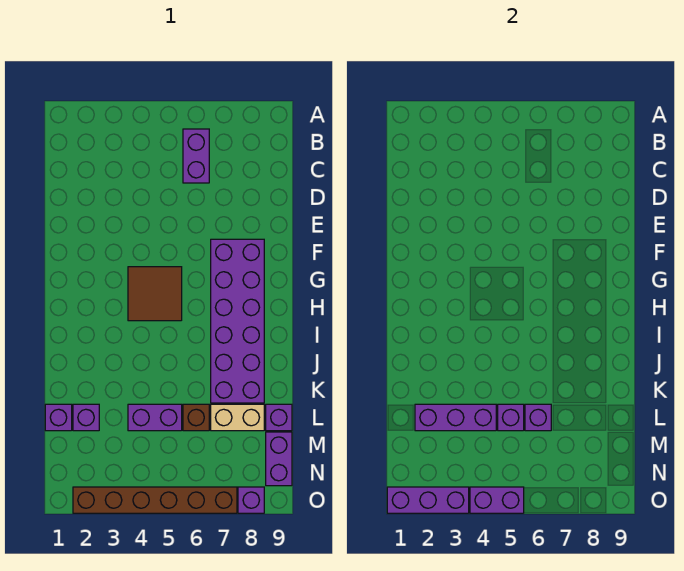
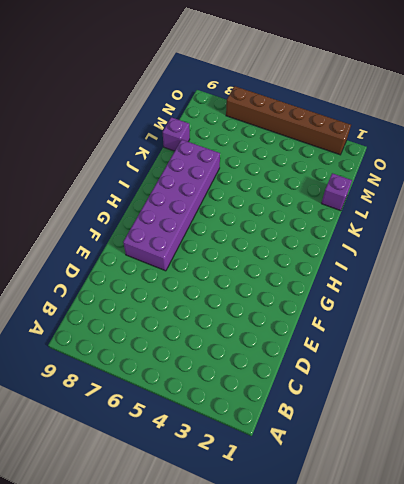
none -> purple brick B6:C6 level 1
none -> brown tile G4:H5 level 1
none -> purple brick L2 level 1

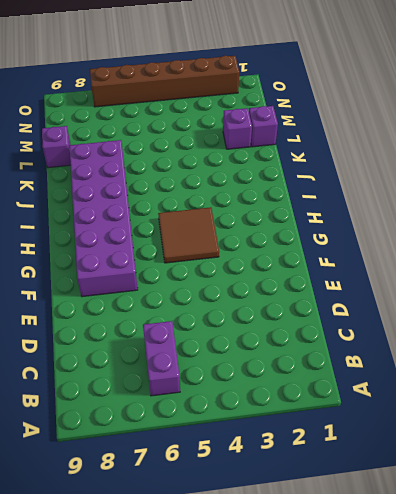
none -> purple brick L4:L5 level 1
none -> brown brick L6 level 1
none -> tan brick L7:L8 level 1

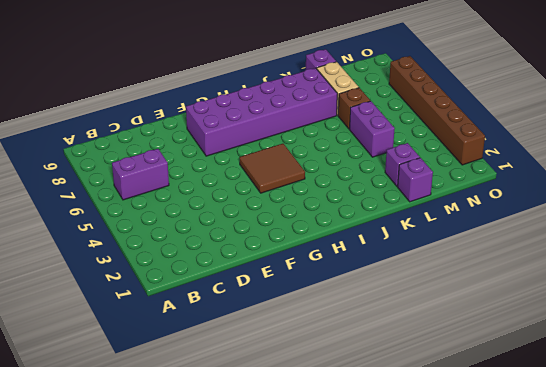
none -> purple brick M9:N9 level 1
none -> purple brick O8 level 1
none -> purple brick L2:L4 level 2

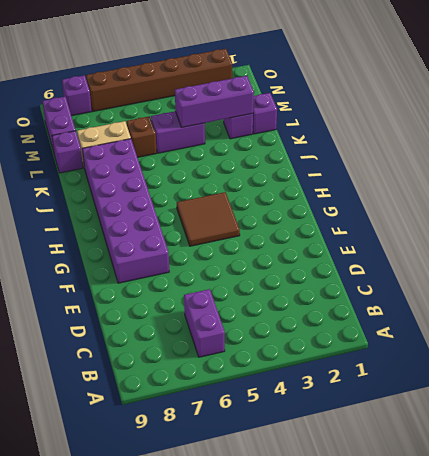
none -> purple brick L5 level 2
none -> purple brick L6 level 2
none -> purple brick O1:O3 level 2

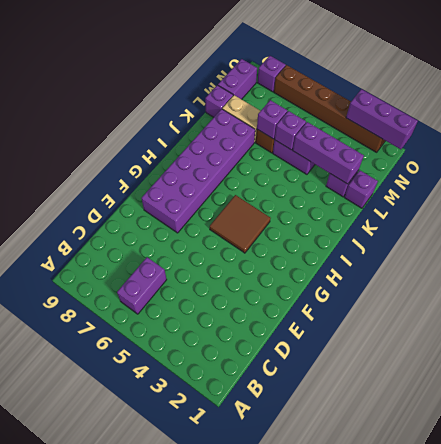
none -> purple brick O4:O5 level 2

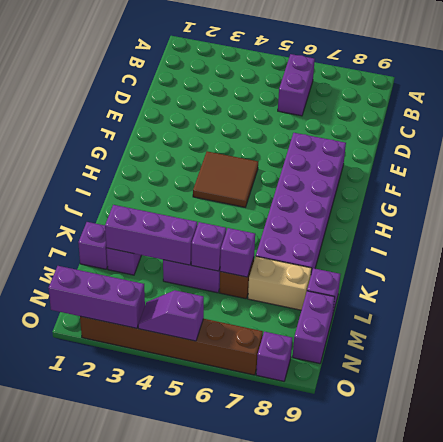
purple slope O4:O5 level 2 top 5 -> purple brick O4:O5 level 2

